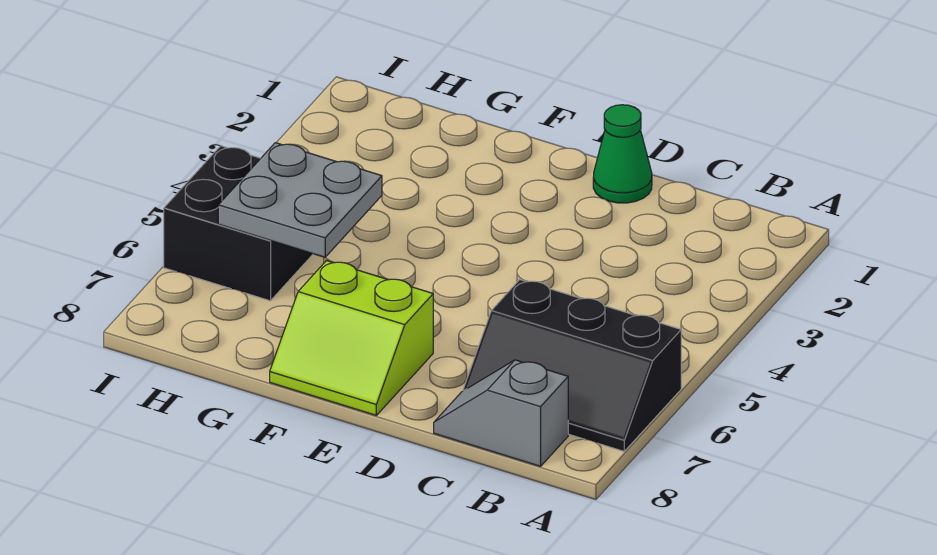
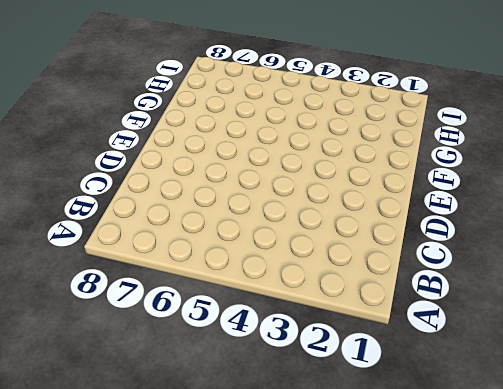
none -> black slope A6:C7 level 1 top 6
none -> grey slope B8:C8 level 1 top B

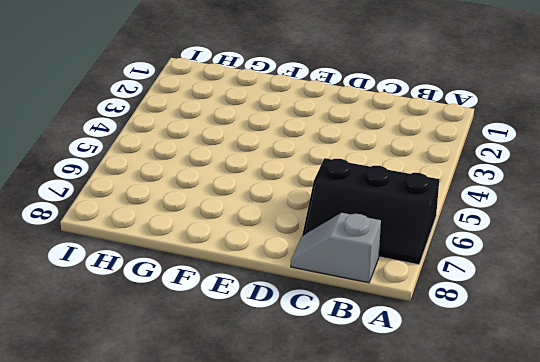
none -> green cone D1 level 1
none -> lime slope E7:F8 level 1 top 7

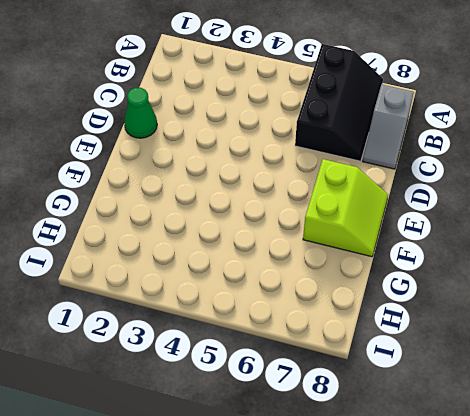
none -> black brick H5:I6 level 1
none -> grey plate G5:H6 level 2

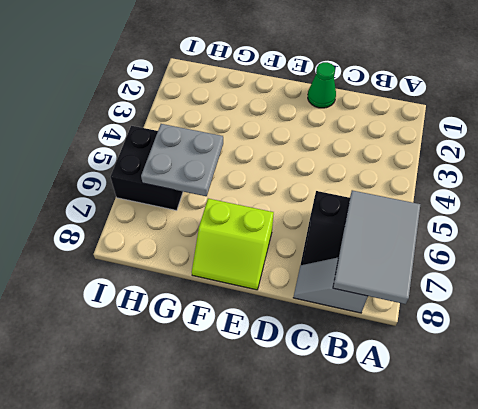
grey tile A6:B8 level 2 -> none

